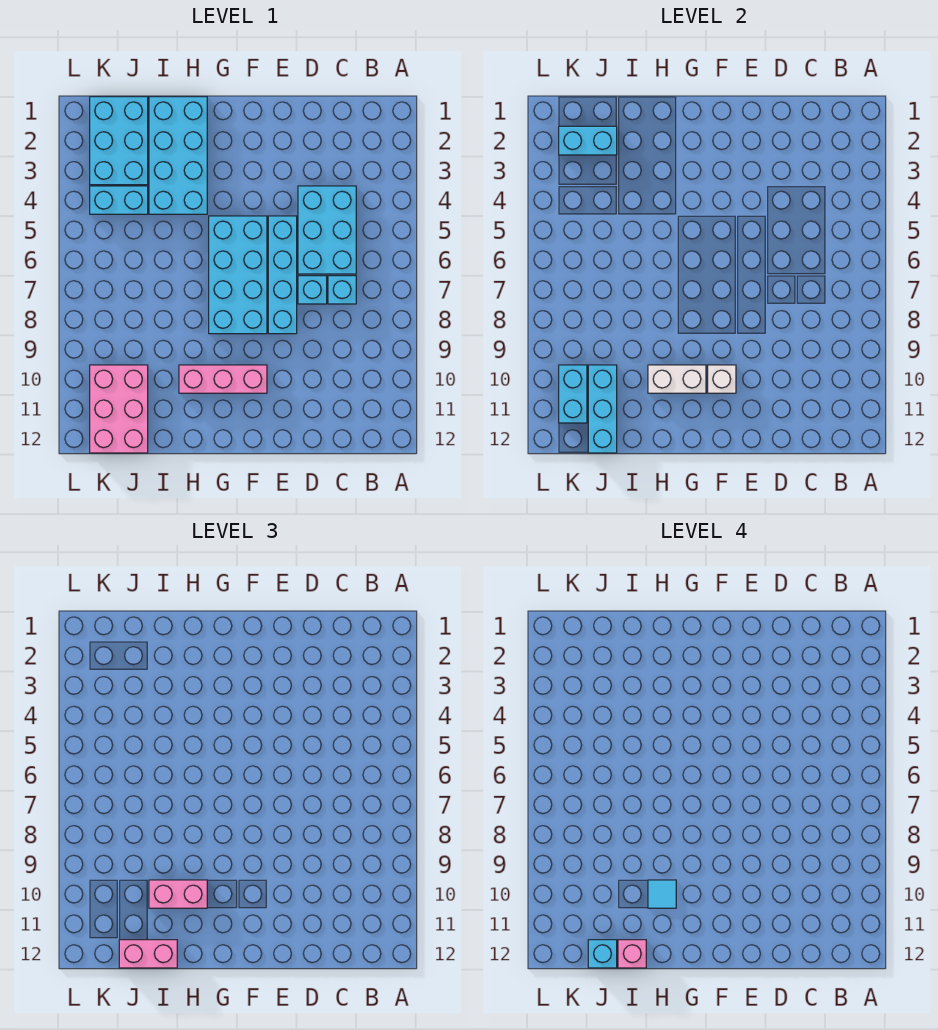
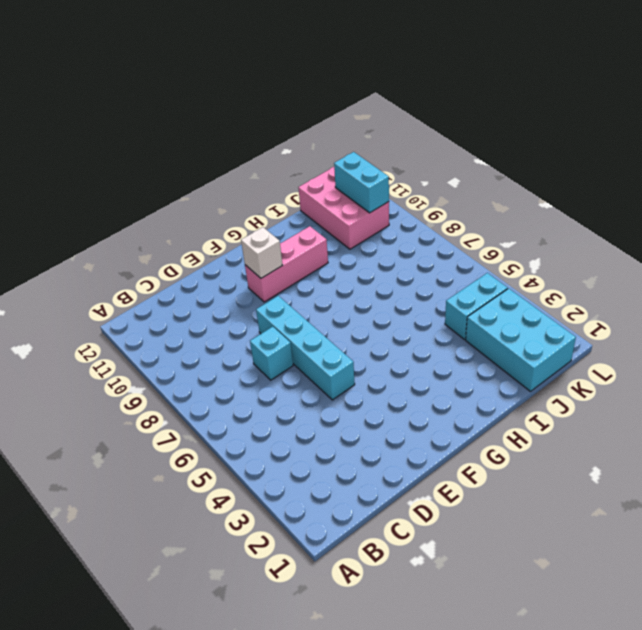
none -> cyan brick C4:D6 level 1
none -> cyan brick C7 level 1
none -> cyan brick F5:G8 level 1

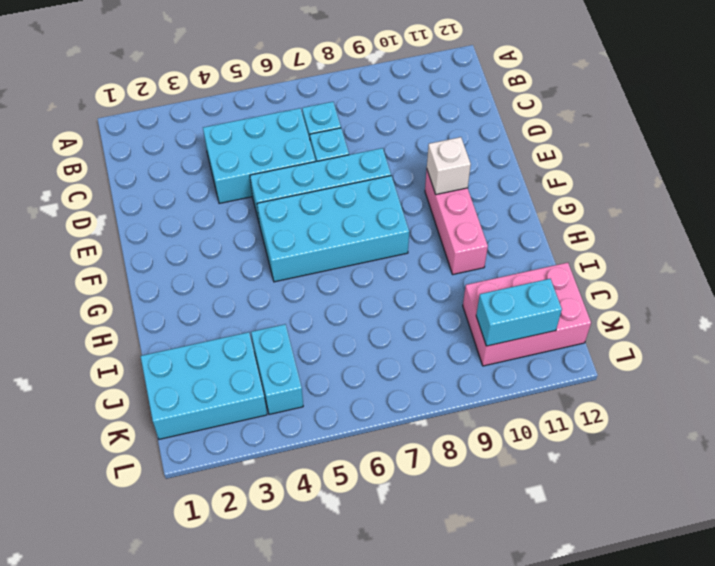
none -> cyan brick H1:I4 level 1
none -> white brick G10:H10 level 2
none -> cyan brick J2:K2 level 2

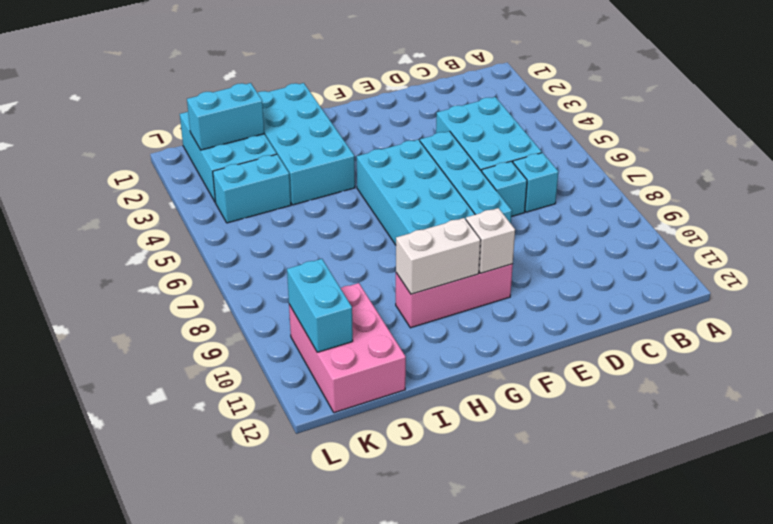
none -> cyan brick J10:J12 level 2
none -> pink brick H10:I10 level 3
none -> pink brick I12:J12 level 3

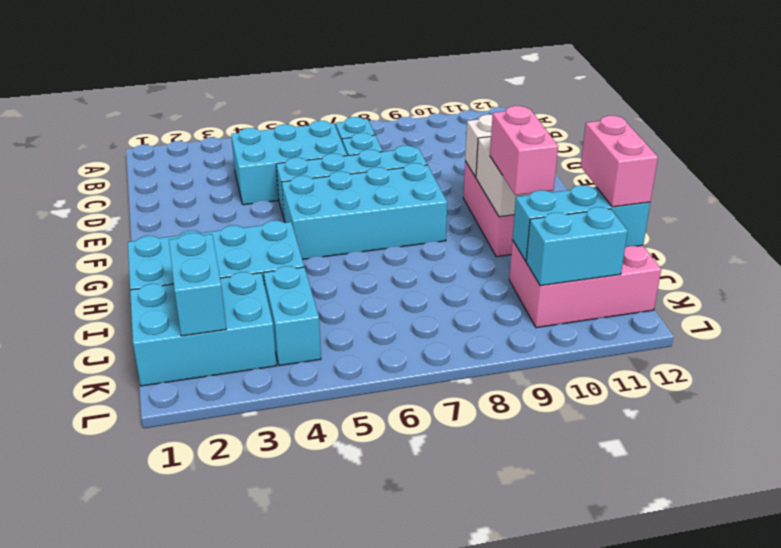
none -> cyan tile H10 level 4
none -> pink brick I12 level 4
none -> cyan brick J12 level 4

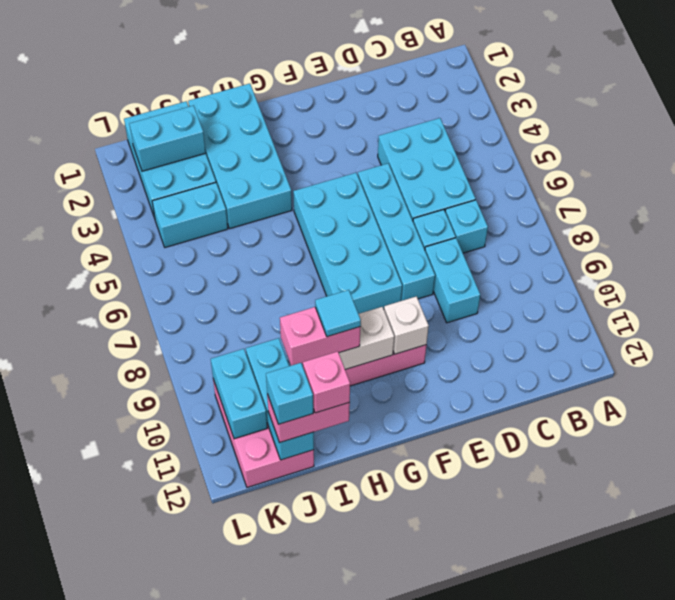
cyan brick D8:D9 level 1 -> none

